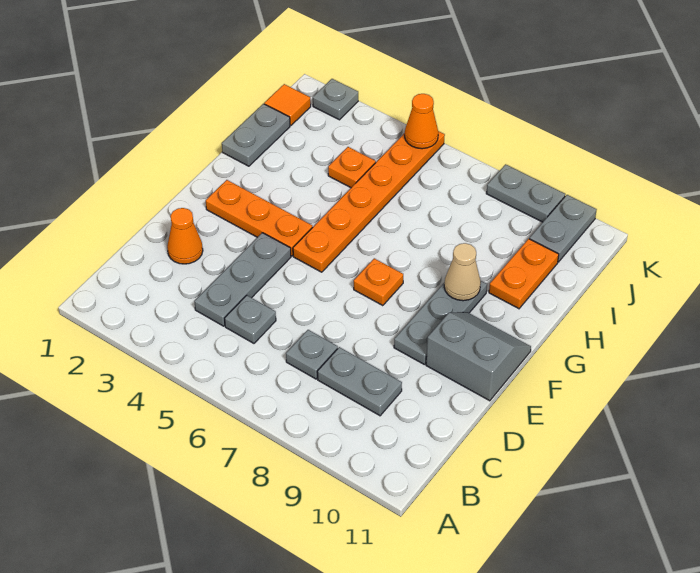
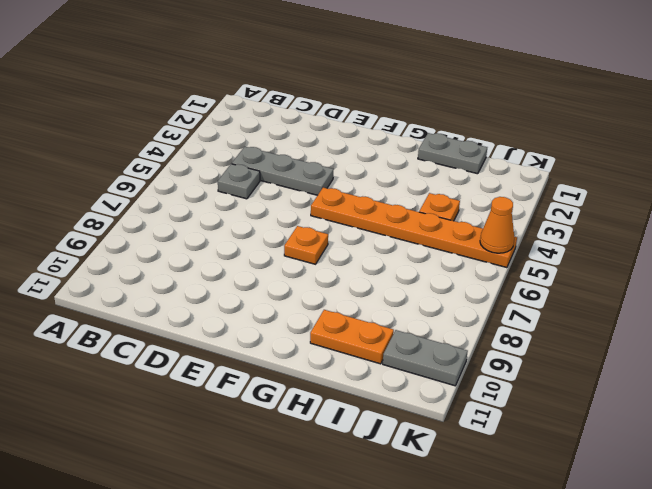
none -> grey plate C7 level 1
none -> grey plate C8:C9 level 1
none -> orange cone D2 level 1

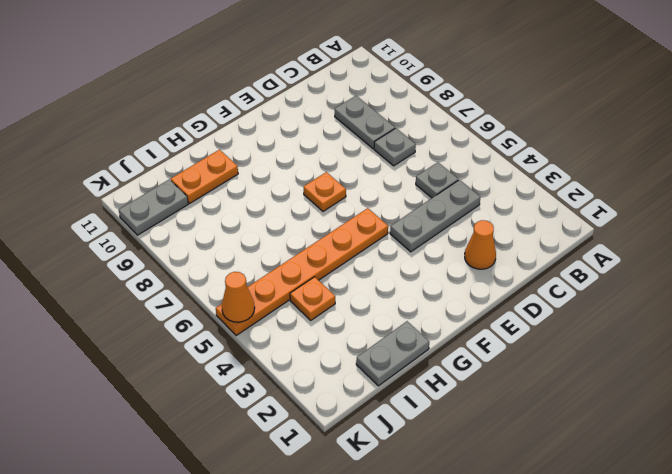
none -> grey plate E9:G9 level 1
none -> grey slope E10:F11 level 1 top E
none -> orange plate F2:F4 level 1

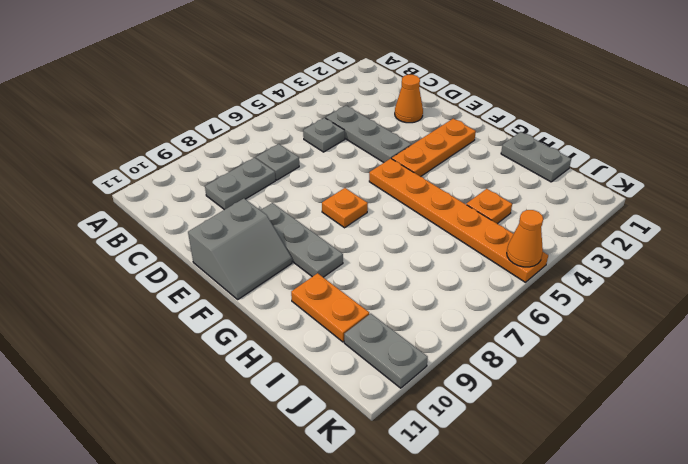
none -> orange tile J1 level 1
none -> grey plate K2 level 1
none -> grey plate K8:K9 level 1

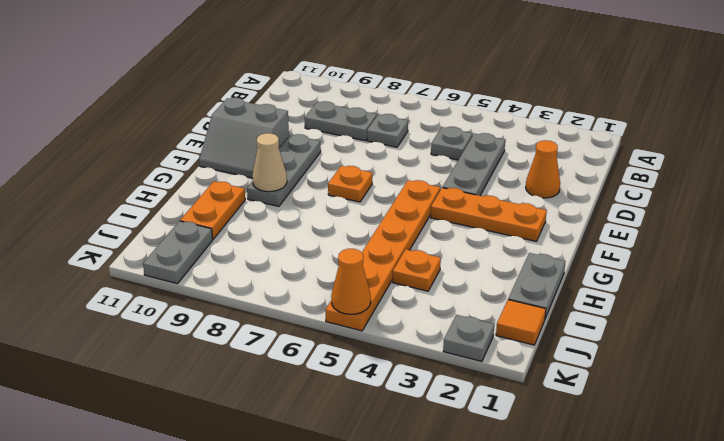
none -> grey plate K8:K9 level 1

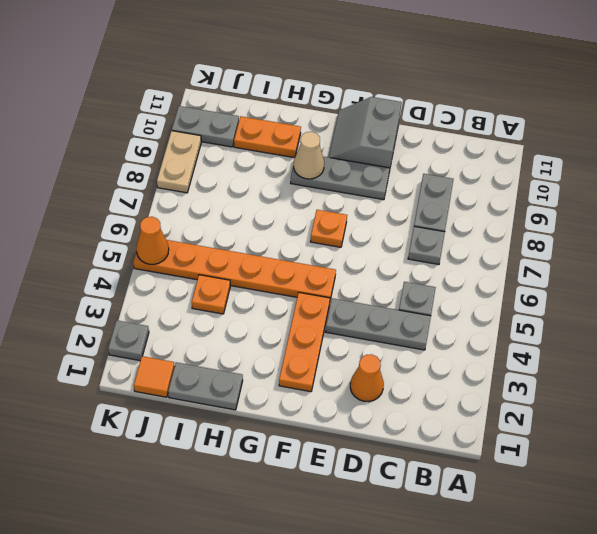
tan plate K8:K9 level 1 -> grey plate K8:K9 level 1

